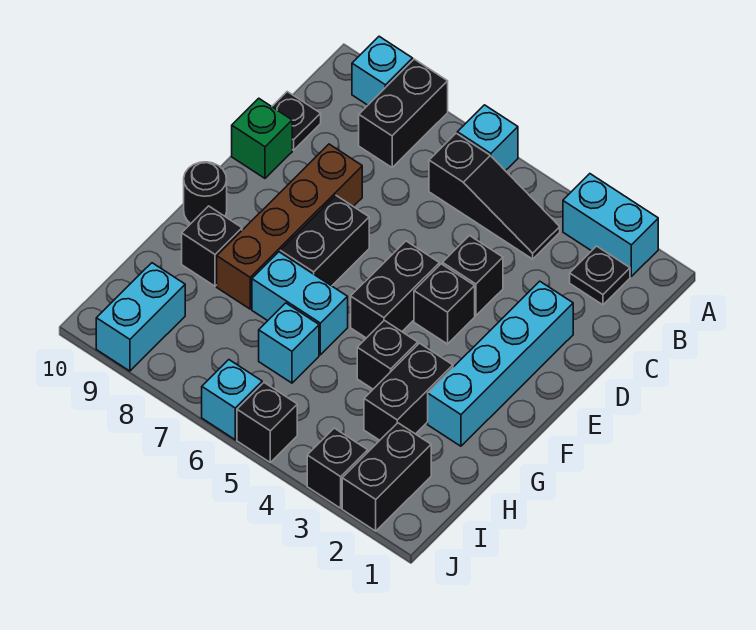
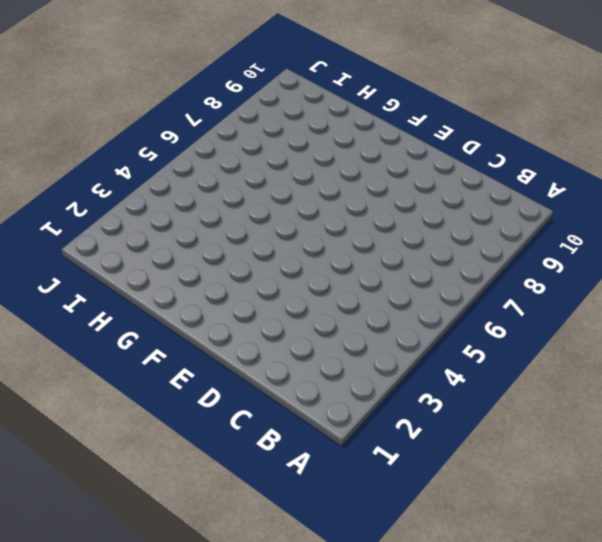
none -> cyan brick A2:A3 level 1
none -> cyan brick A6 level 1
none -> black brick A8:B8 level 1

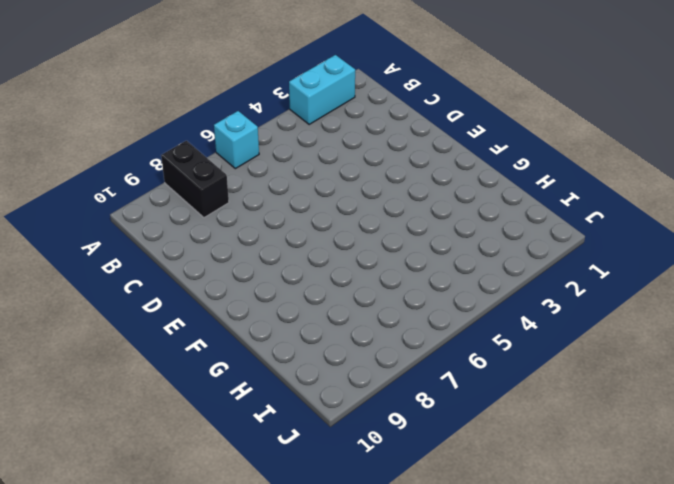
none -> cyan brick A9 level 1
none -> black plate B2 level 1
none -> black slope B4:B6 level 1 top 6

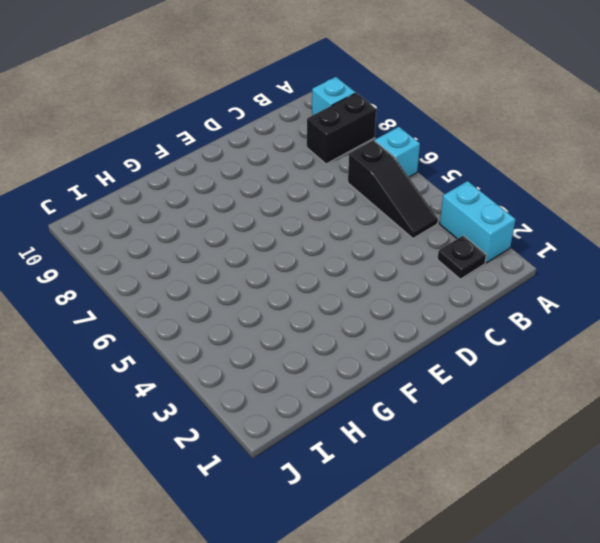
none -> black plate C10 level 1
none -> cyan brick D2:G2 level 1
none -> black brick D4 level 1

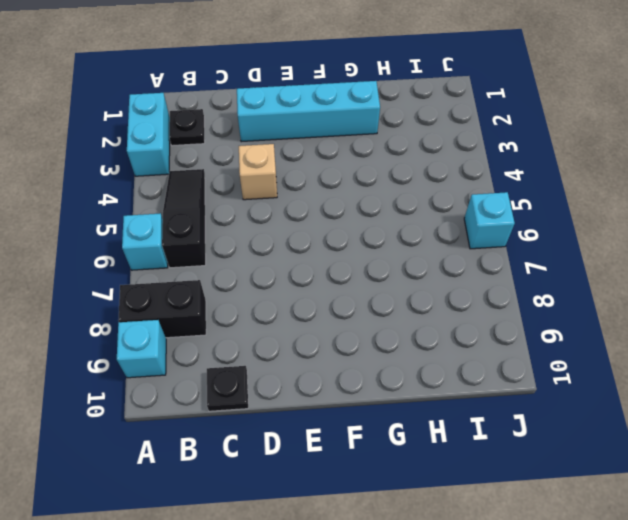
tan brick D4 level 1 -> black brick D4 level 1
none -> brown brick D8:G8 level 1
none -> green brick D10 level 1
none -> black brick E4 level 1

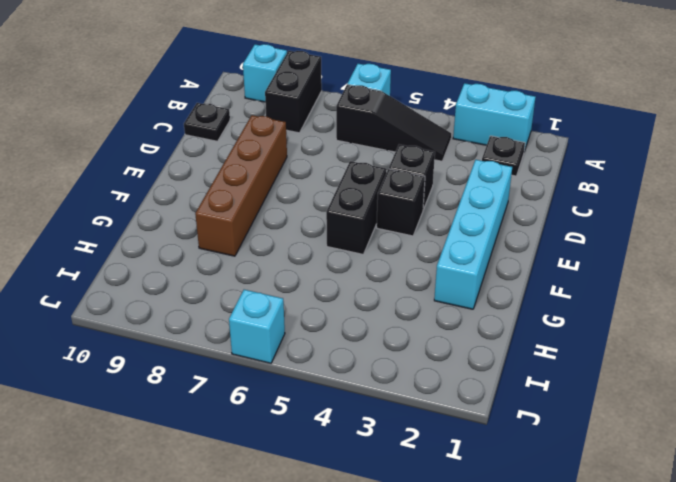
none -> green brick D10 level 1
none -> black brick E7:F7 level 1
none -> black round brick F10 level 1

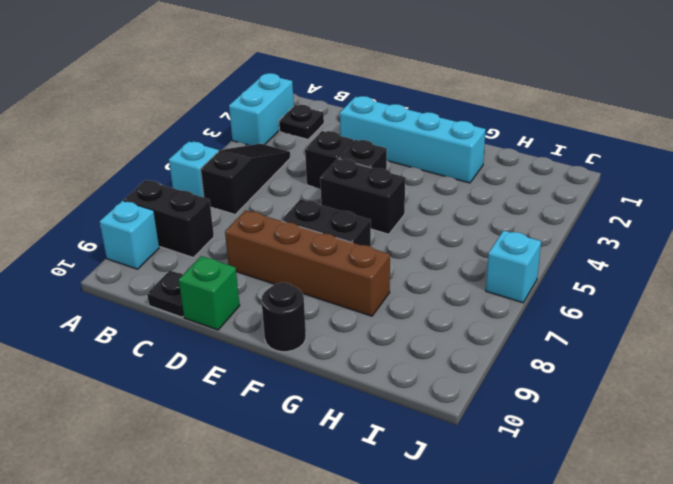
none -> black brick G3:H3 level 1
none -> black brick G4 level 1
none -> cyan brick G6:G7 level 1

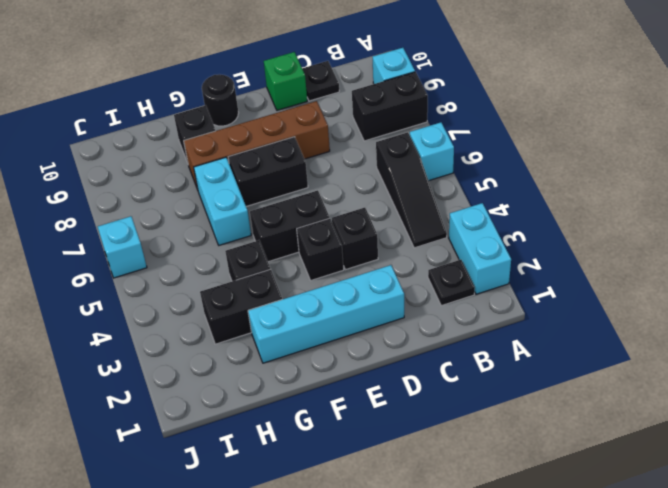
none -> cyan brick H6 level 1
none -> black brick I2:J2 level 1
none -> cyan brick I9:J9 level 1

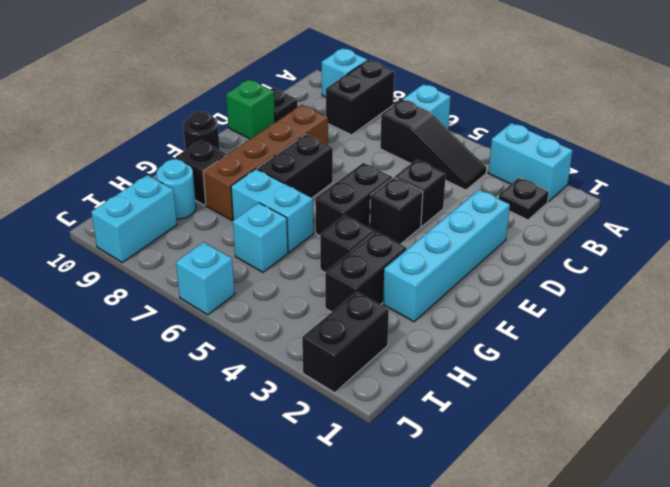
cyan round brick H9 level 1 -> none
none -> black brick J3 level 1
none -> black brick J5 level 1

